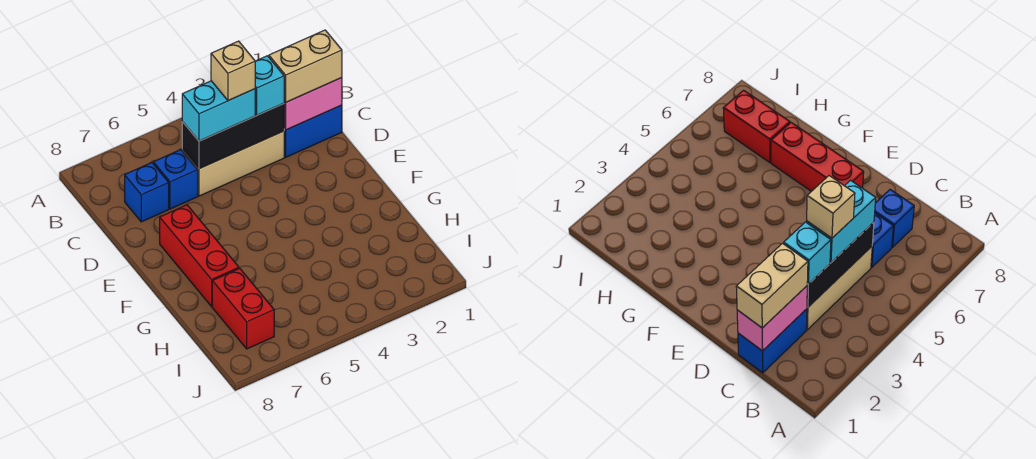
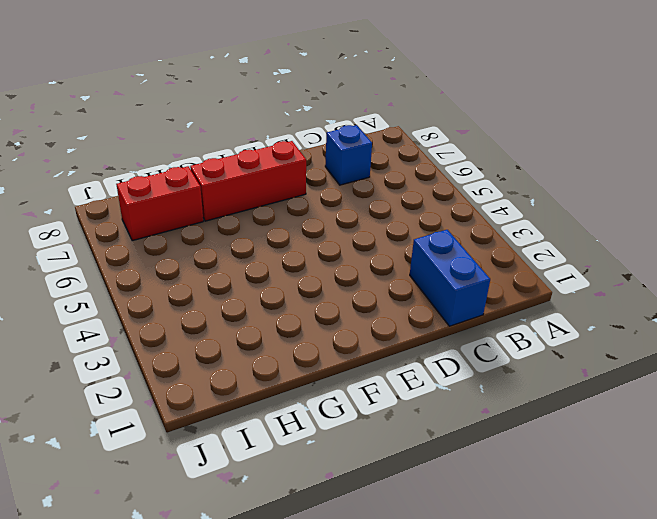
none -> tan brick C3:C5 level 1
none -> blue brick C6 level 1
none -> pink brick C1:C2 level 2

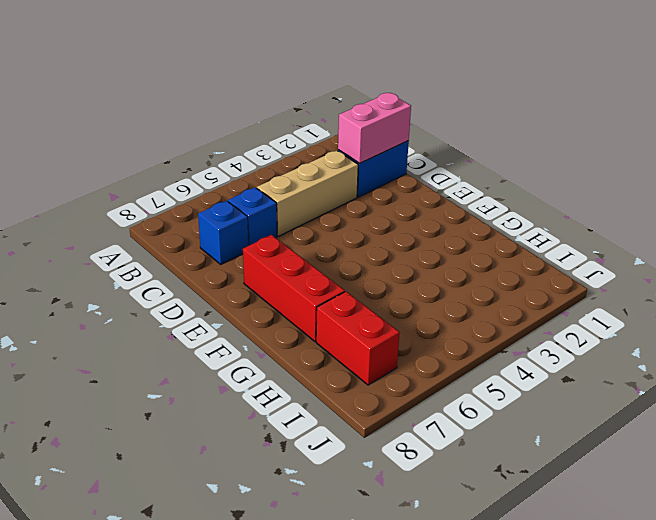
none -> black brick C3:C5 level 2
none -> tan brick C1:C2 level 3
none -> cyan brick C3 level 3

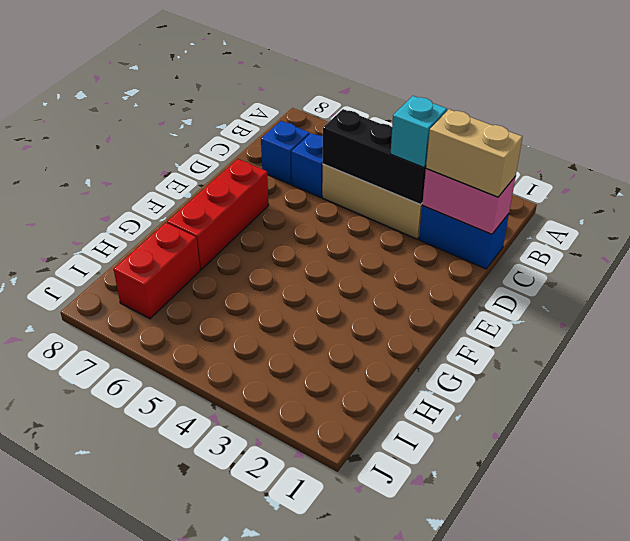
none -> cyan brick C4:C5 level 3
none -> tan brick C4 level 4

